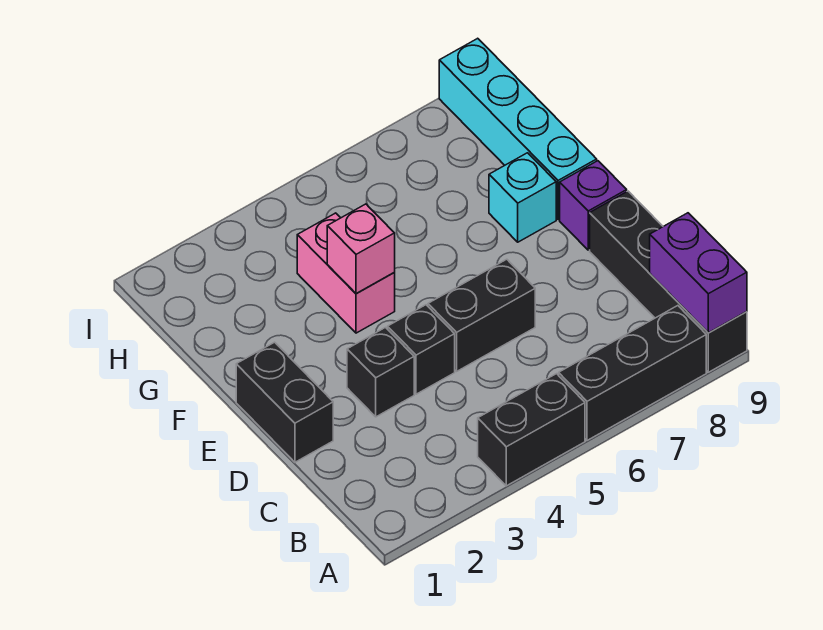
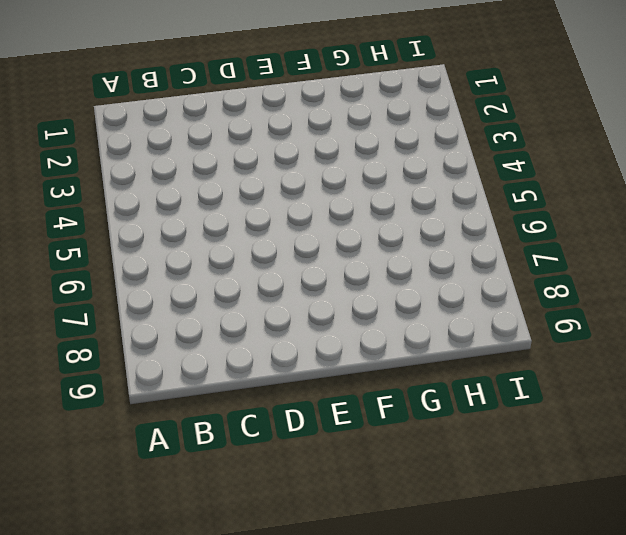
none -> black brick A4:A5 level 1
none -> black brick A6:A8 level 1
none -> black brick A9:D9 level 1

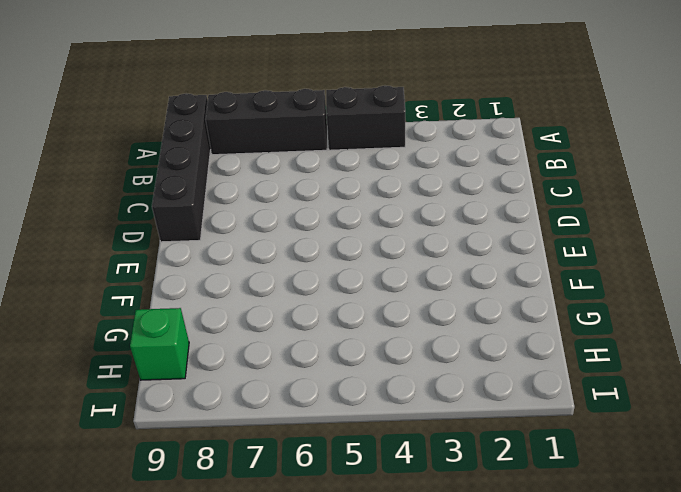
green brick H9 level 1 -> cyan brick F9:I9 level 1
none -> black brick D1:E1 level 1
none -> black brick D3 level 1
none -> black brick D4 level 1

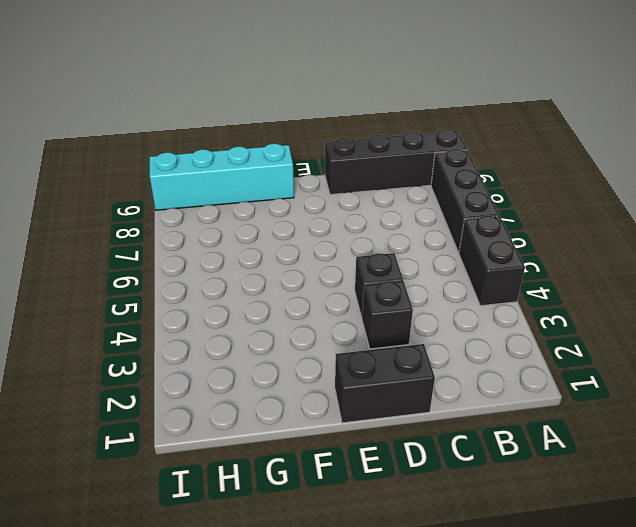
none -> black brick D5:D6 level 1
none -> purple brick E9 level 1
none -> pink brick F4:G4 level 1

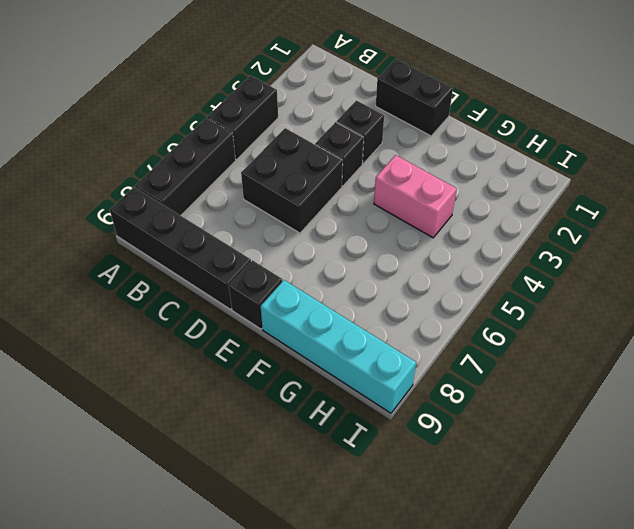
black brick C5:D6 level 1 -> black brick D5:D6 level 1
black brick E9 level 1 -> purple brick E9 level 1
none -> cyan brick F8 level 1
none -> purple brick A9:B9 level 2
none -> pink brick F4 level 2

